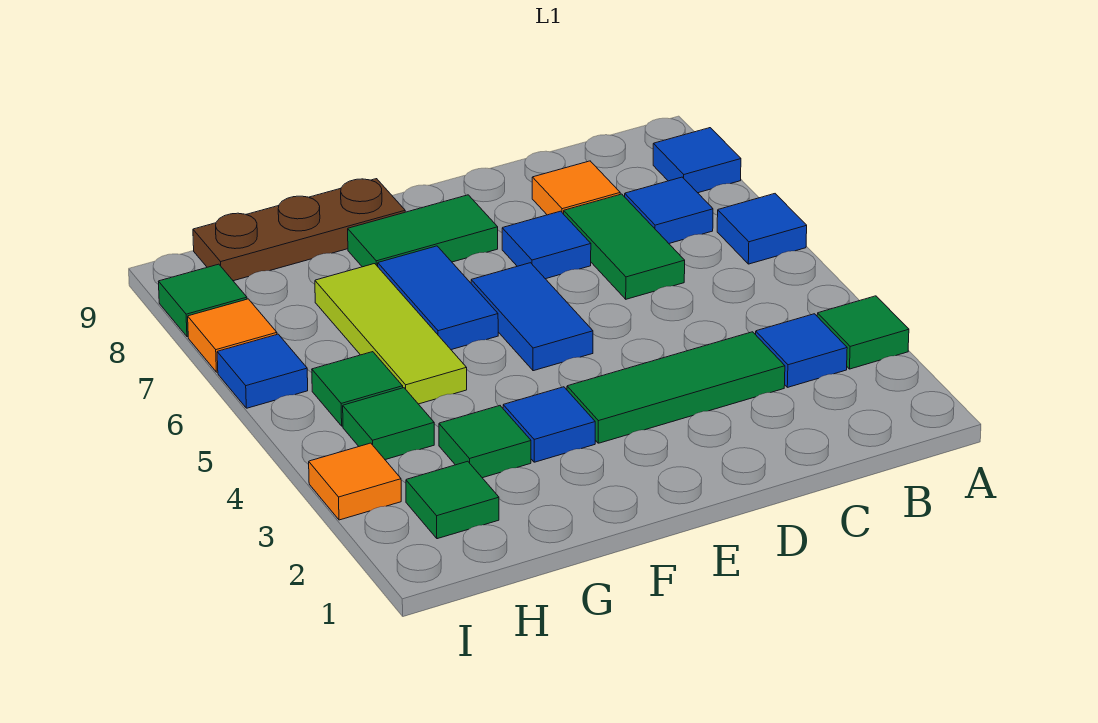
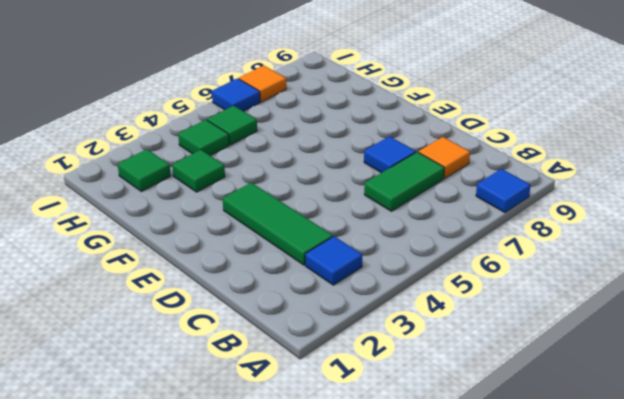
none -> green tile A3 level 1
none -> blue tile A6 level 1
none -> blue tile B7 level 1

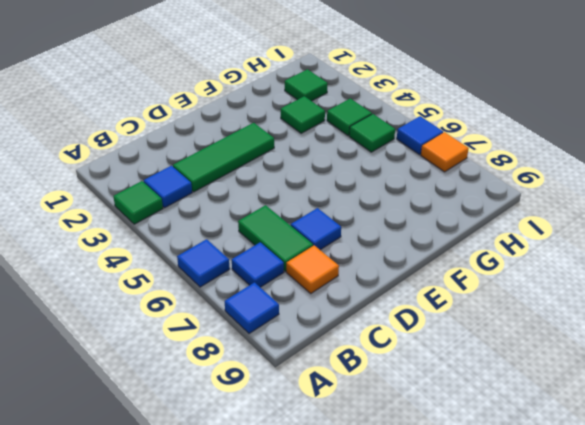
none -> blue tile E5:E6 level 1
none -> green tile E8:F8 level 1
none -> blue tile F3 level 1

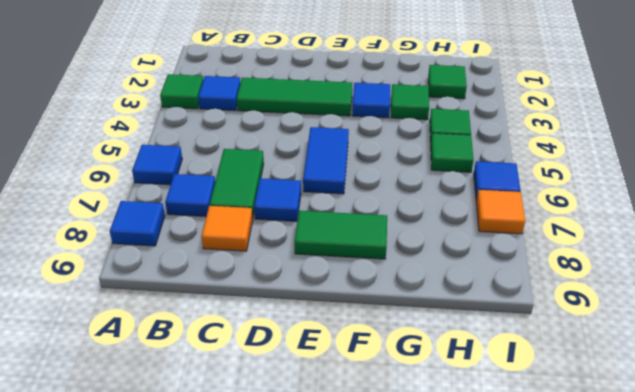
none -> blue tile F6:F7 level 1
none -> brown plate F9:H9 level 1
none -> lime tile G5:G7 level 1

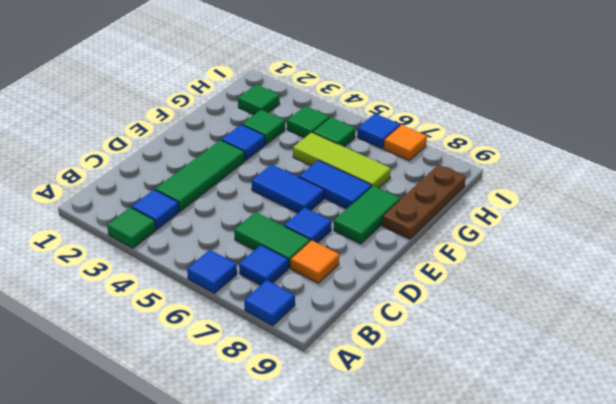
none -> orange tile I3 level 1
none -> green tile I8 level 1

